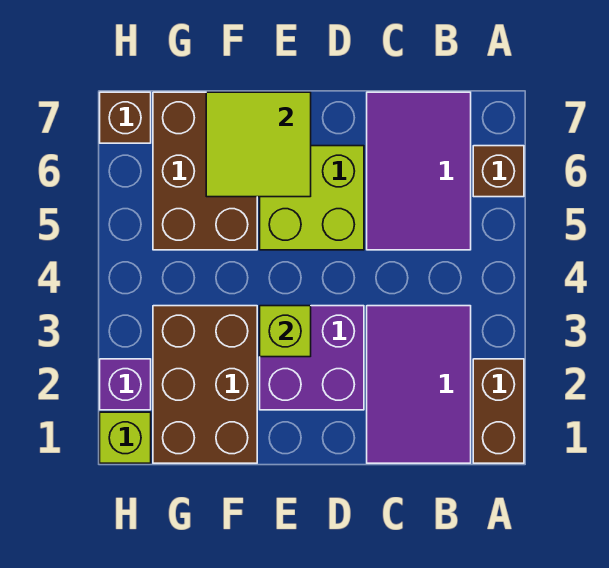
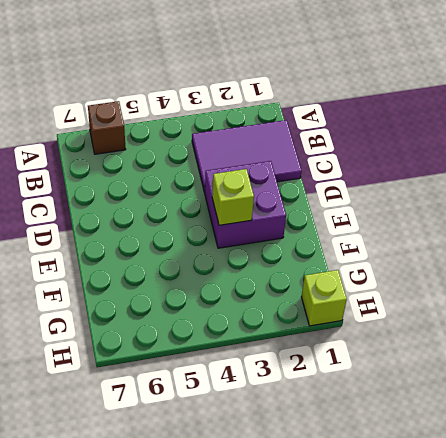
none -> brown brick A1:A2 level 1
none -> purple tile B5:C7 level 1
none -> lime brick D5:E6 level 1

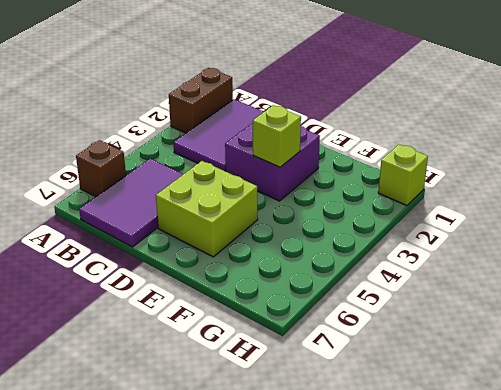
none -> brown brick F1:G3 level 1
none -> brown brick F5:G7 level 1
none -> purple brick H2 level 1

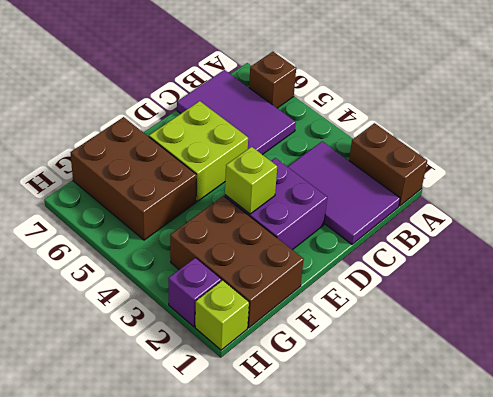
none -> brown brick H7 level 1
none -> lime tile E6:F7 level 2

